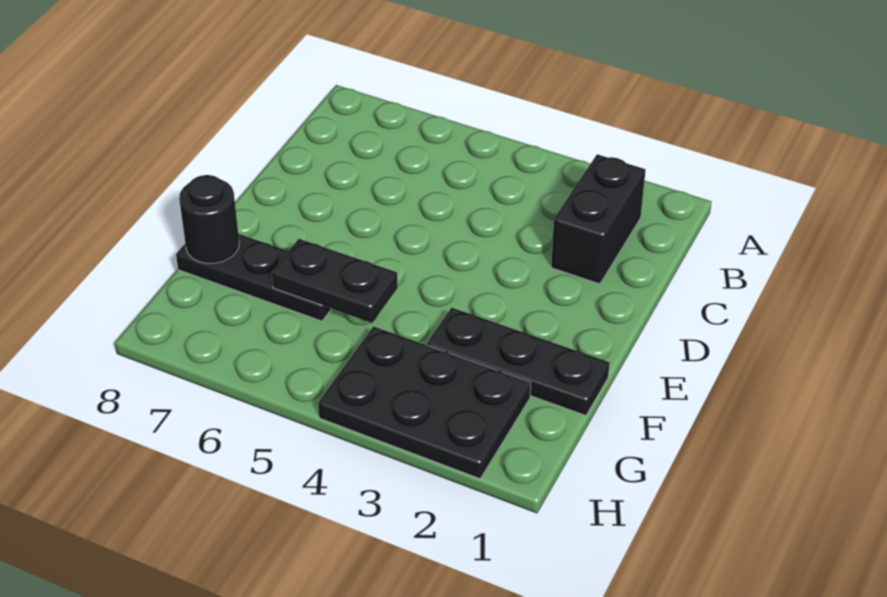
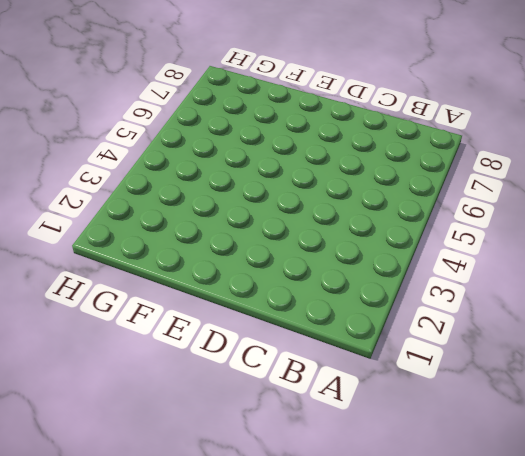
none -> black brick B2:C2 level 1
none -> black plate F1:F3 level 1

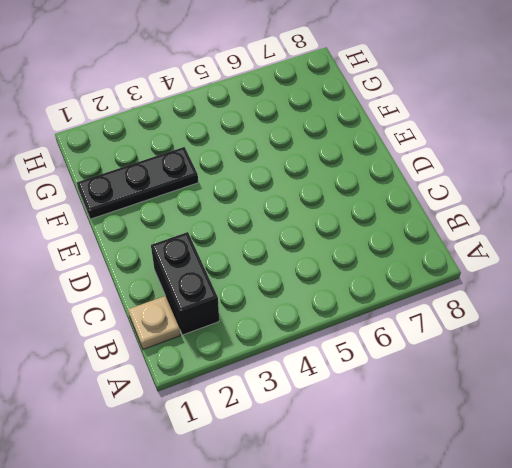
tan plate B1 level 1 -> none
none -> black plate F6:F8 level 1
none -> black plate G2:H4 level 1

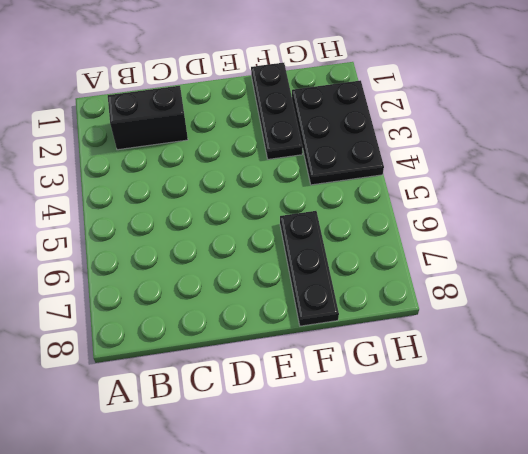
none -> black plate F5:F6 level 2
none -> black round brick F8 level 2

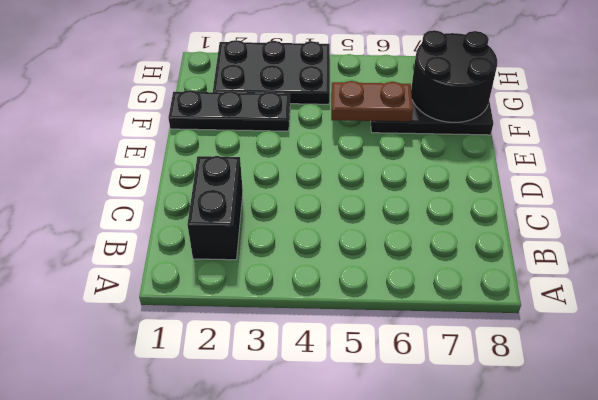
brown plate F5:F6 level 2 -> black plate F5:F6 level 2
black round brick F7:G8 level 2 -> black round brick F8 level 2

